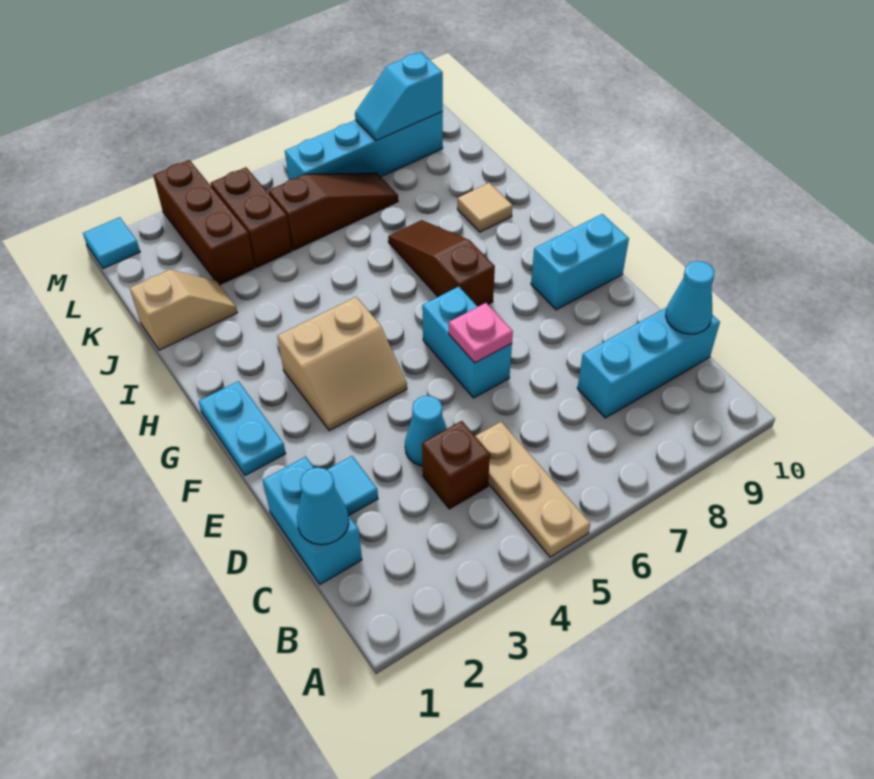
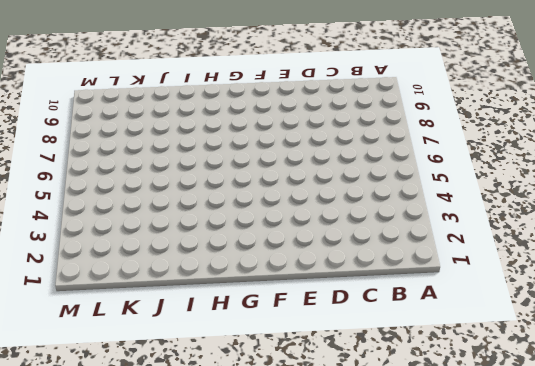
none -> tan plate A5:C5 level 1
none -> cyan brick C1:D1 level 1
none -> brown brick C4 level 1

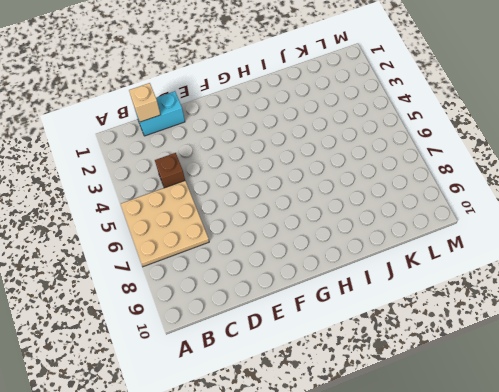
tan plate A5:C7 level 1 -> tan plate A5:C5 level 1
tan brick C1 level 2 -> cyan cone C1 level 2
none -> cyan brick C8:C10 level 1
none -> cyan tile D2 level 1
none -> cyan cone D4 level 1

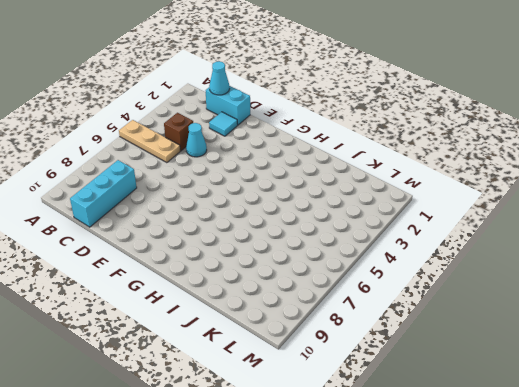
none -> cyan brick E6:F6 level 1
none -> cyan plate F1:G1 level 1
none -> tan slope F3:G4 level 1 top G

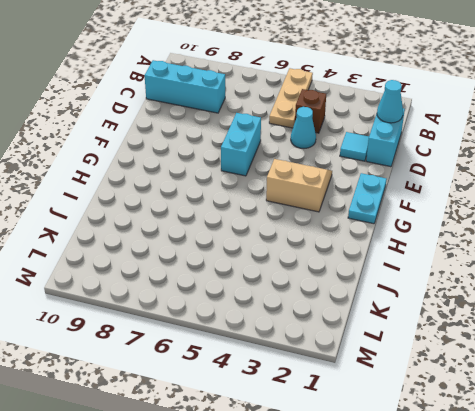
none -> cyan brick F9:F10 level 1
none -> brown slope G7:I7 level 1 top G
none -> tan tile I9 level 1

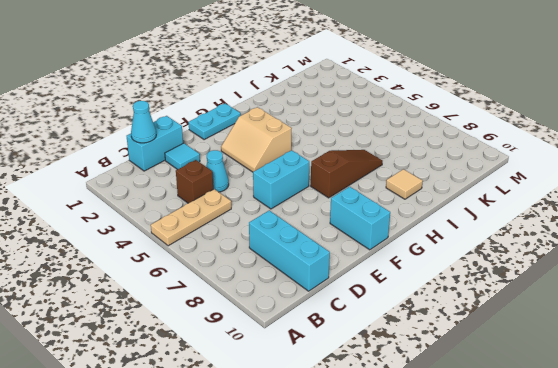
none -> tan slope J1:J2 level 1 top 1
none -> brown brick K3:M3 level 1
none -> brown brick K4:L4 level 1

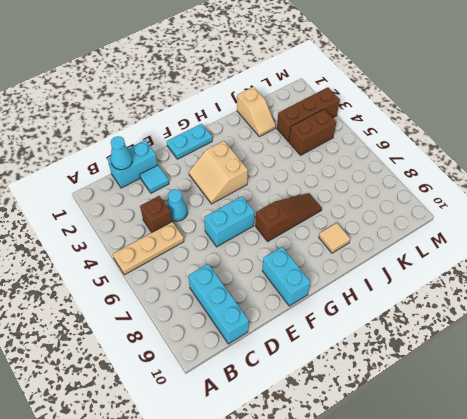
none -> brown slope K5:K7 level 1 top 5
none -> cyan brick L6:L9 level 1
none -> cyan tile M1 level 1

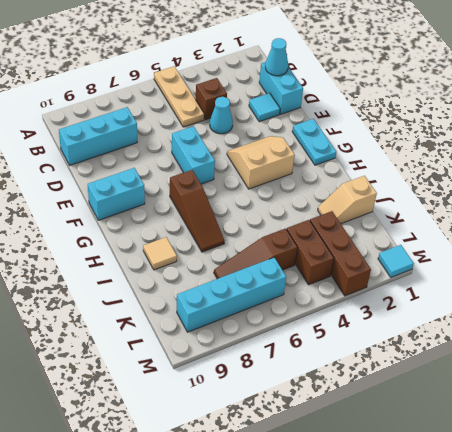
none -> cyan cone C10 level 2
none -> pink plate E6 level 2
none -> cyan slope L8:L9 level 2 top 9

